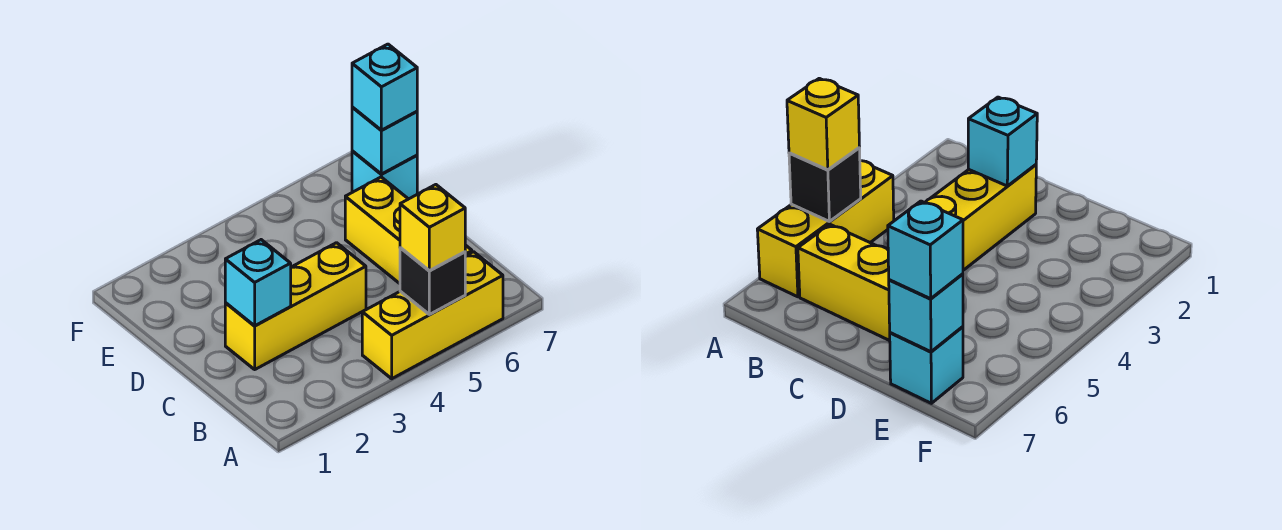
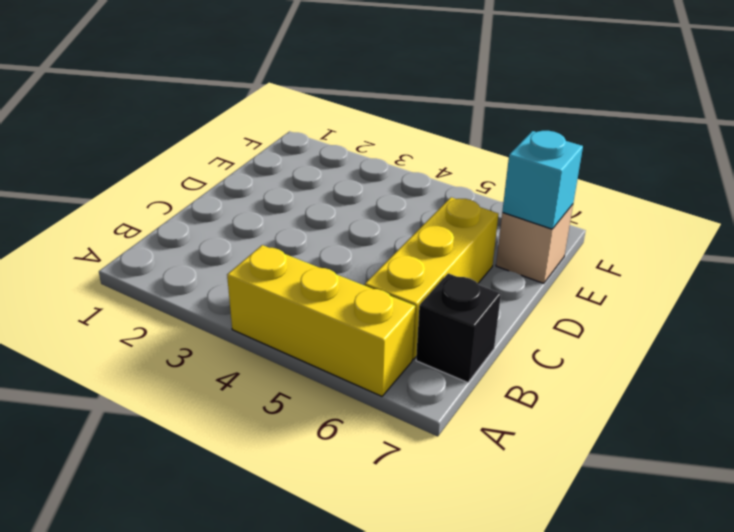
black brick B7 level 1 -> black brick A5 level 2
tan brick E7 level 1 -> cyan brick E7 level 1
none -> yellow brick C2:C4 level 1
none -> cyan brick C2 level 2

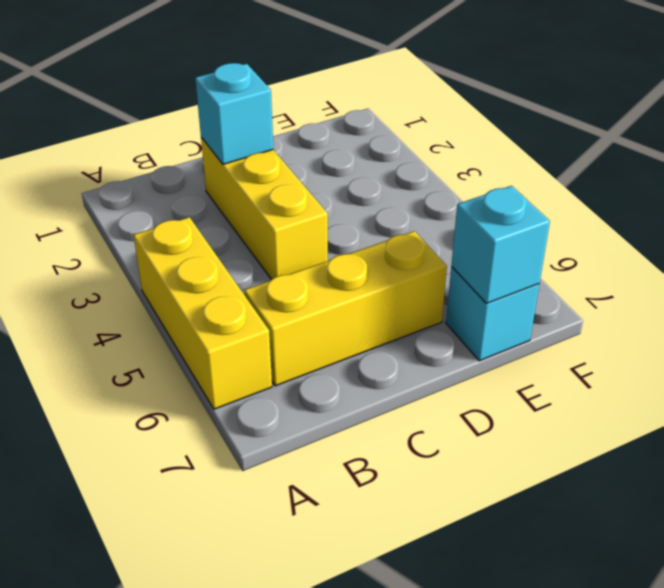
none -> black brick A5 level 2
none -> yellow brick A5 level 3

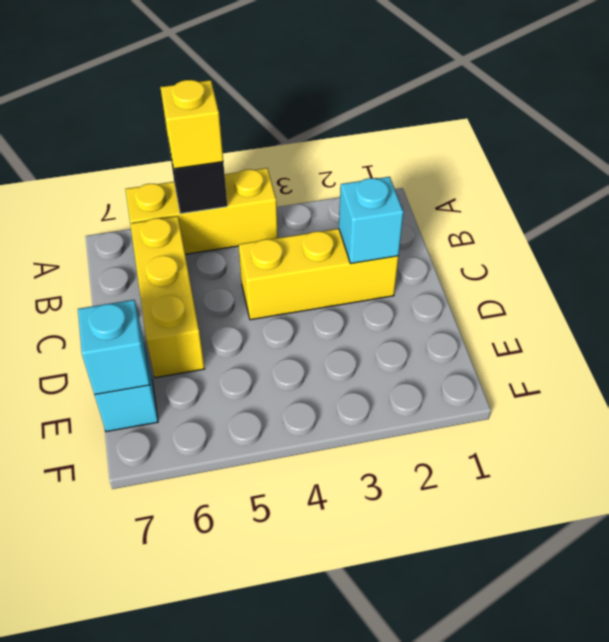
none -> cyan brick E7 level 3

